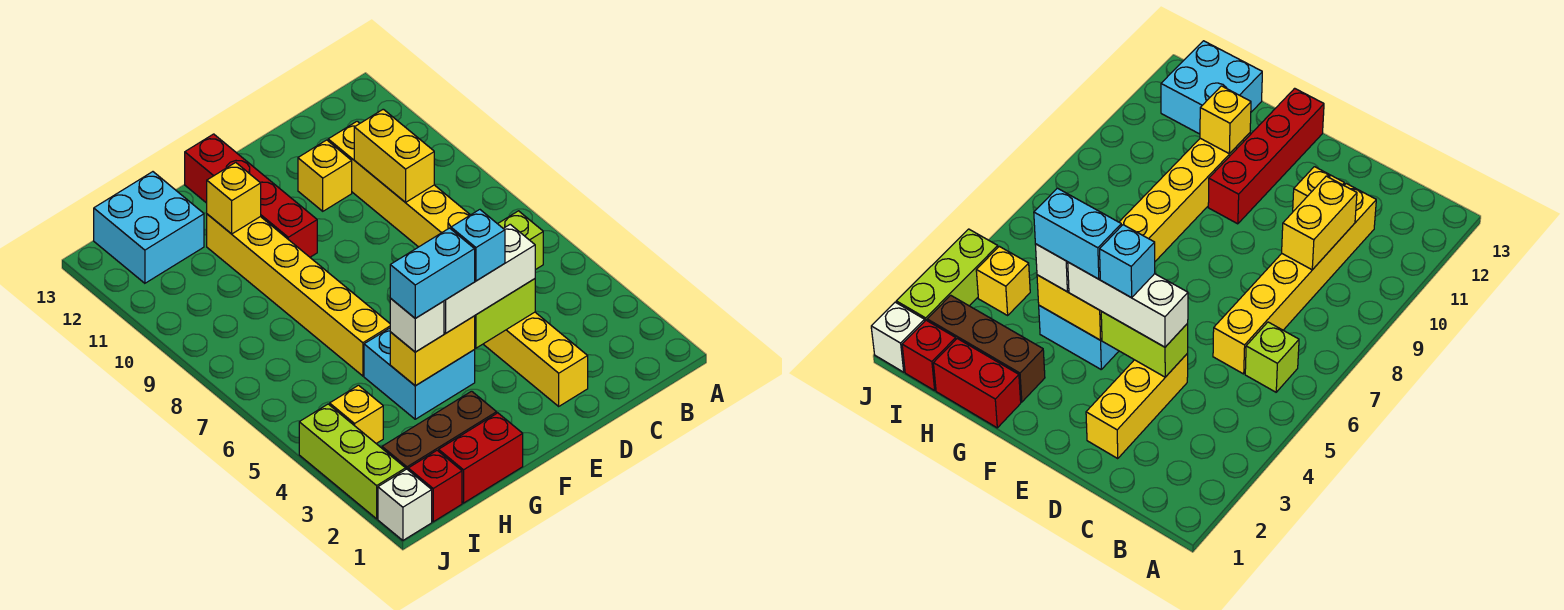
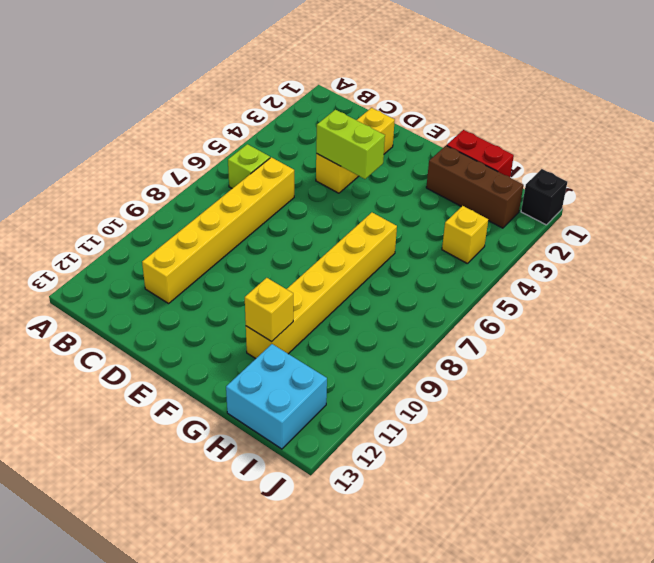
black brick J1 level 1 -> white brick J1 level 1
none -> yellow brick D11 level 1
none -> cyan brick F4:G5 level 1
none -> red brick F10:F13 level 1

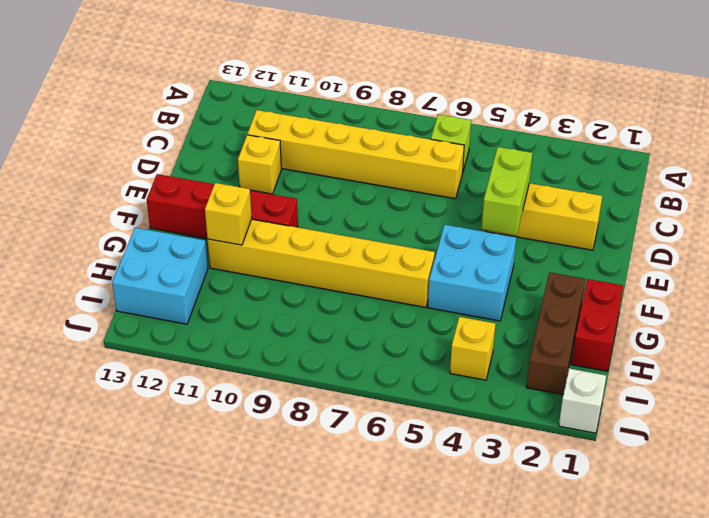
none -> red brick I1 level 1
none -> lime brick J2:J4 level 1
none -> yellow brick C9:C10 level 2

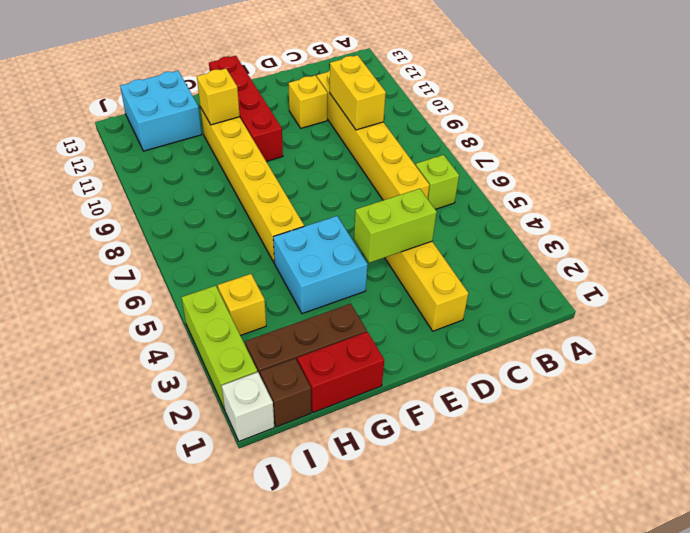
brown brick I1 level 1 -> red brick I1 level 1
none -> yellow brick F4:G4 level 2
none -> white brick D4:F4 level 3
none -> white brick G4 level 3

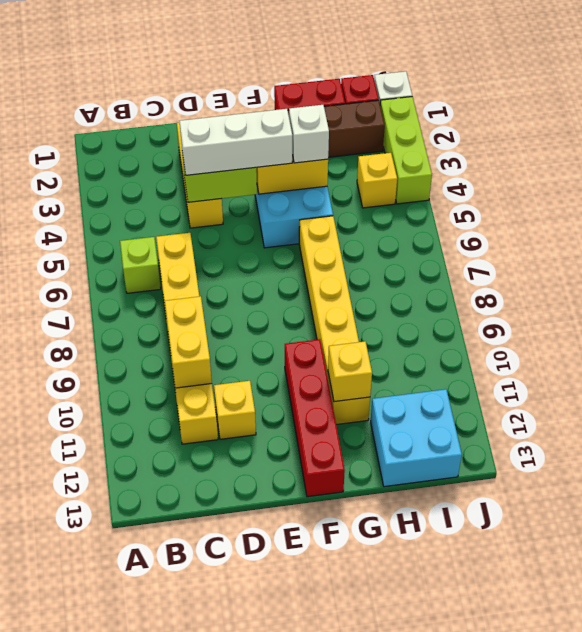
none -> cyan brick E4 level 4
none -> cyan brick F4:G4 level 4

